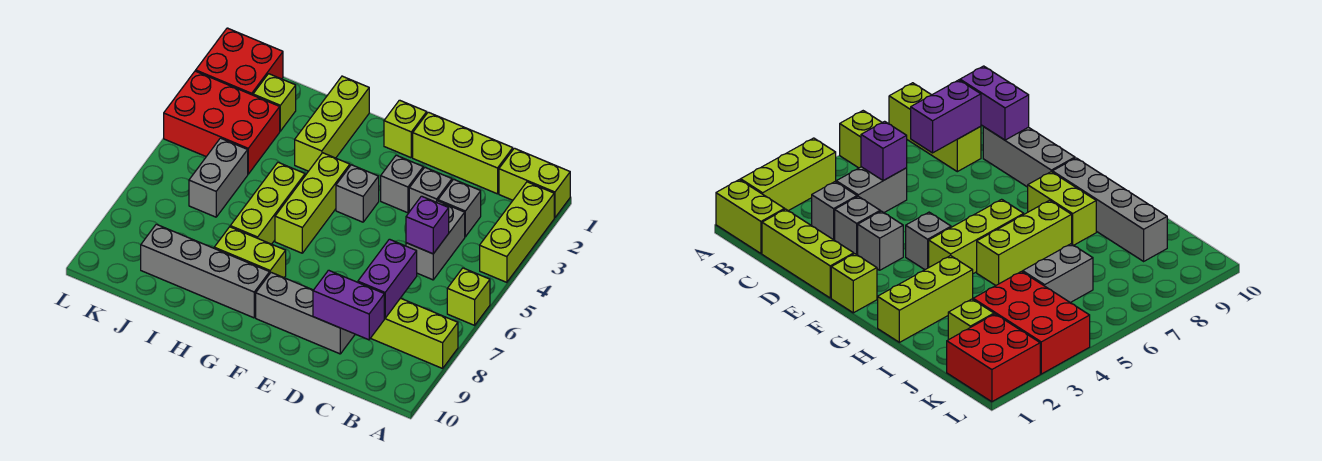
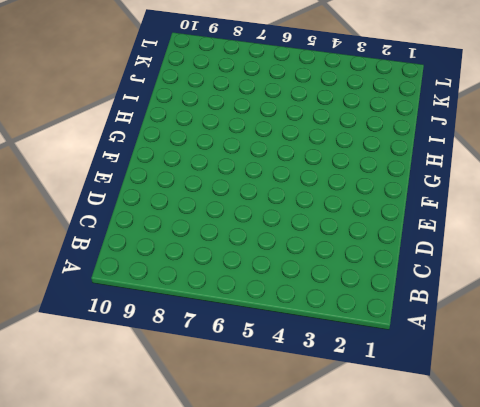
none -> lime brick A1:B1 level 1
none -> lime brick A2:A4 level 1
none -> lime brick A6 level 1

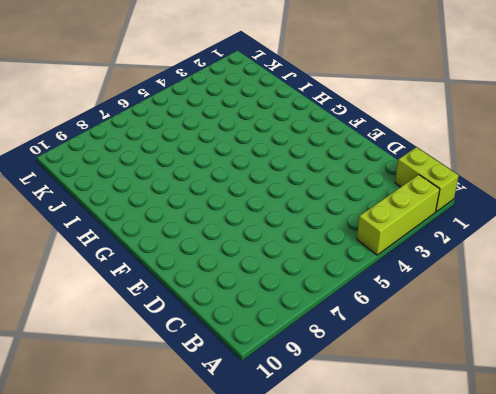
none -> lime brick A6 level 1
none -> lime brick A8:C8 level 1
none -> lime brick C1:E1 level 1

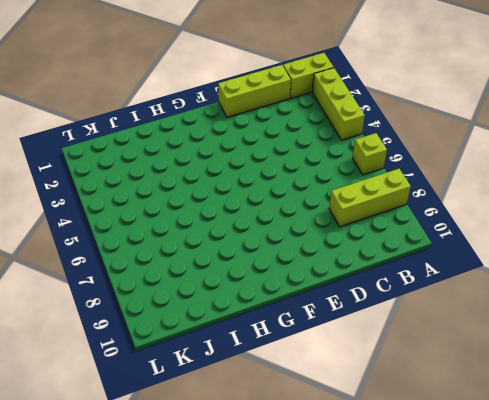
none -> grey brick C3 level 1
none -> grey brick C4:C5 level 1
none -> grey brick D3 level 1

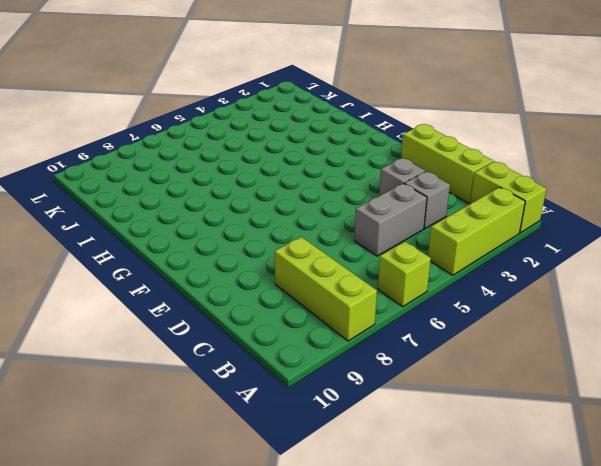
none -> grey brick D9:F9 level 1
none -> grey brick E3 level 1
none -> lime brick F1 level 1

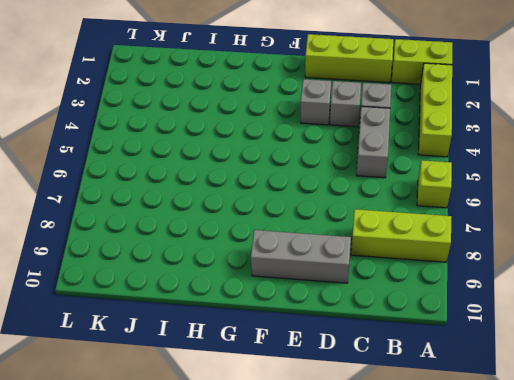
none -> lime brick F1 level 1
none -> grey brick F4 level 1
none -> lime brick G4:G6 level 1

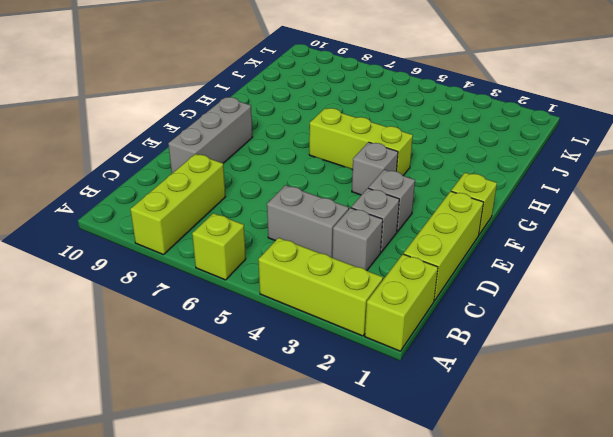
none -> lime brick G8:H8 level 1
none -> grey brick G9:J9 level 1
none -> lime brick H1:H3 level 1

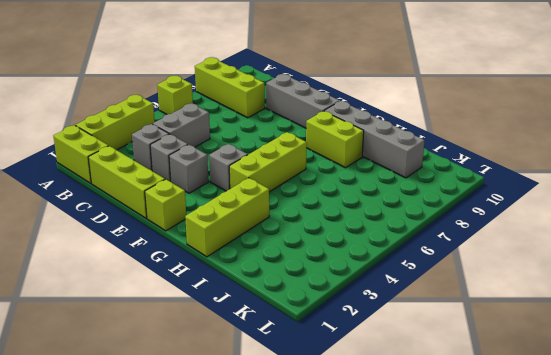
none -> lime brick H5:H7 level 1
none -> lime brick J2 level 1
none -> red brick J3:L4 level 1

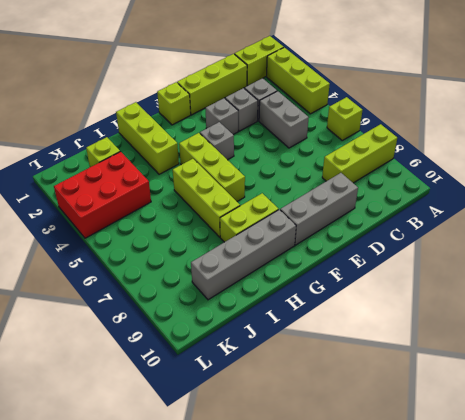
none -> grey brick J5:J6 level 1
none -> red brick K1:L2 level 1
none -> purple brick C5 level 2

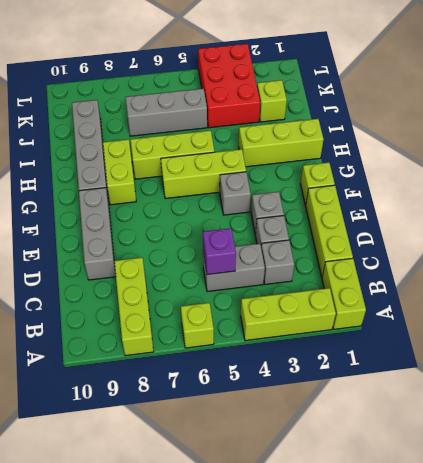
grey brick J5:J7 level 1 -> grey brick J5:J6 level 1
none -> red brick K1:L2 level 1
none -> purple brick C7:C8 level 2
none -> purple brick C9:D9 level 2

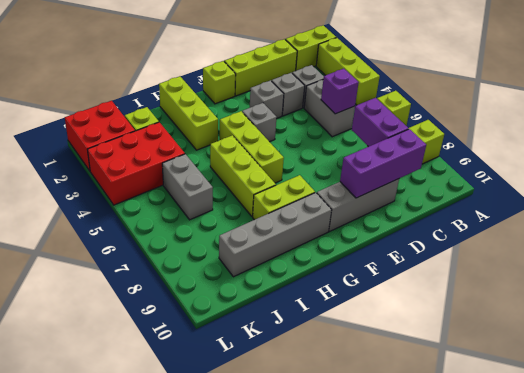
purple brick C9:E9 level 2 -> purple brick C9:D9 level 2

